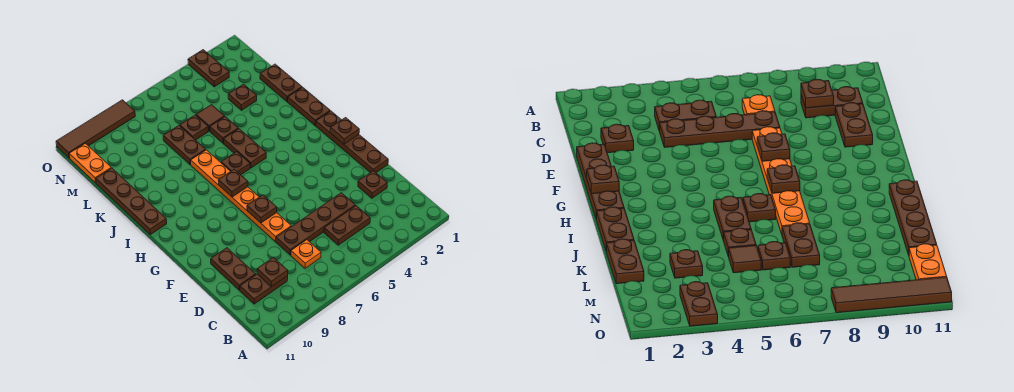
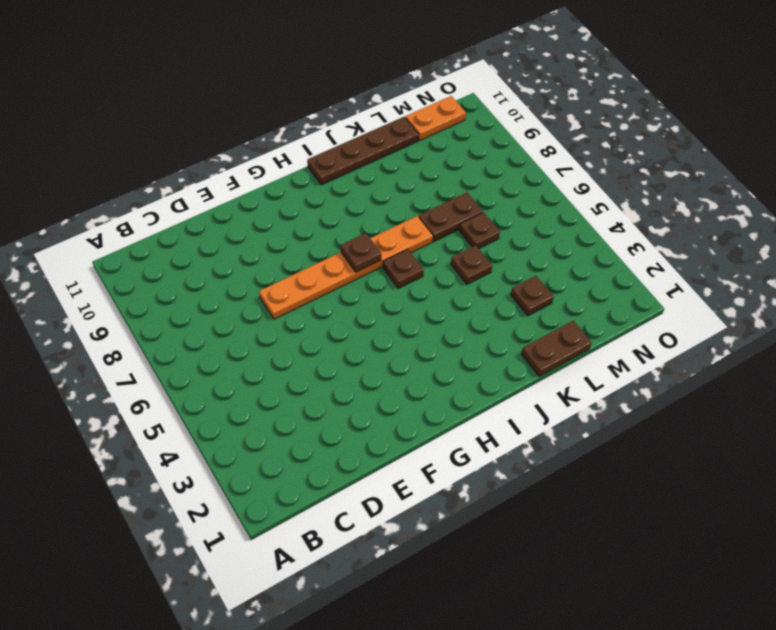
none -> brown plate C4:C5 level 1
none -> orange plate C7 level 1
none -> brown plate C9:C10 level 1

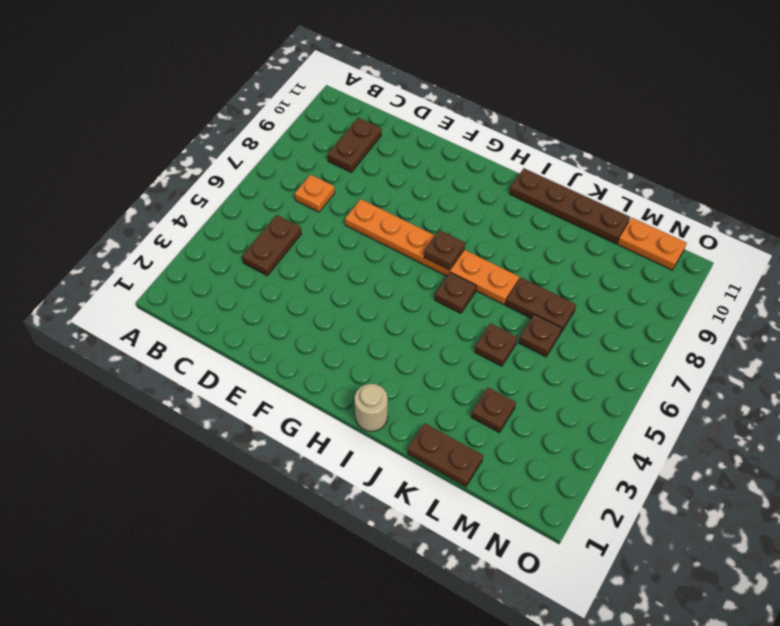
tan round brick I1 level 1 -> brown plate I1:J1 level 1
none -> brown plate D2 level 1
none -> brown plate D4:D7 level 1
none -> brown plate D10:E10 level 1

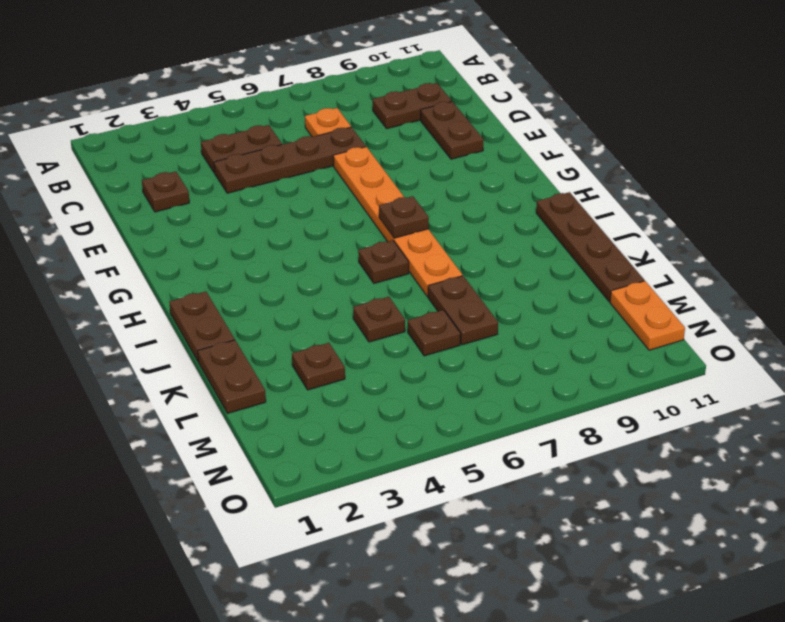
none -> brown plate E1:H1 level 1
none -> brown plate I5:J5 level 1
none -> brown tile L5 level 1

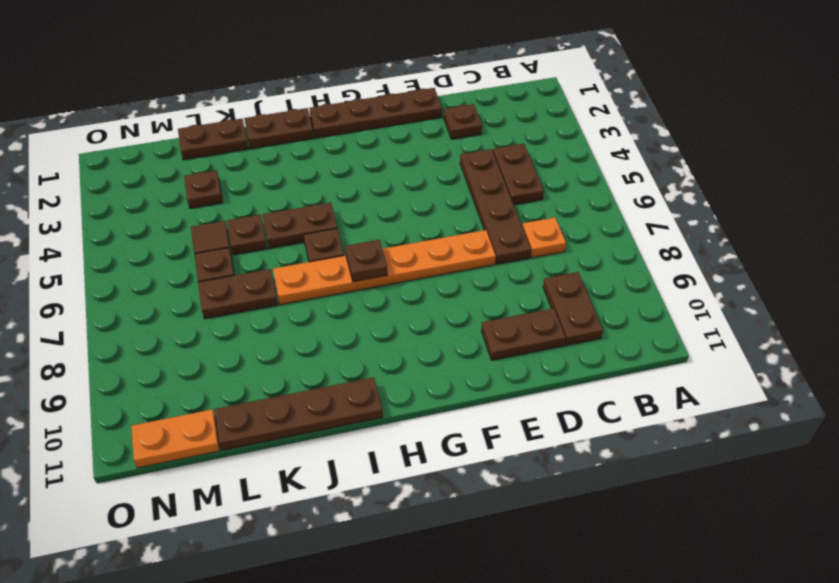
none -> brown plate N3:O3 level 1
none -> brown tile O8:O11 level 1
none -> brown plate C9 level 2

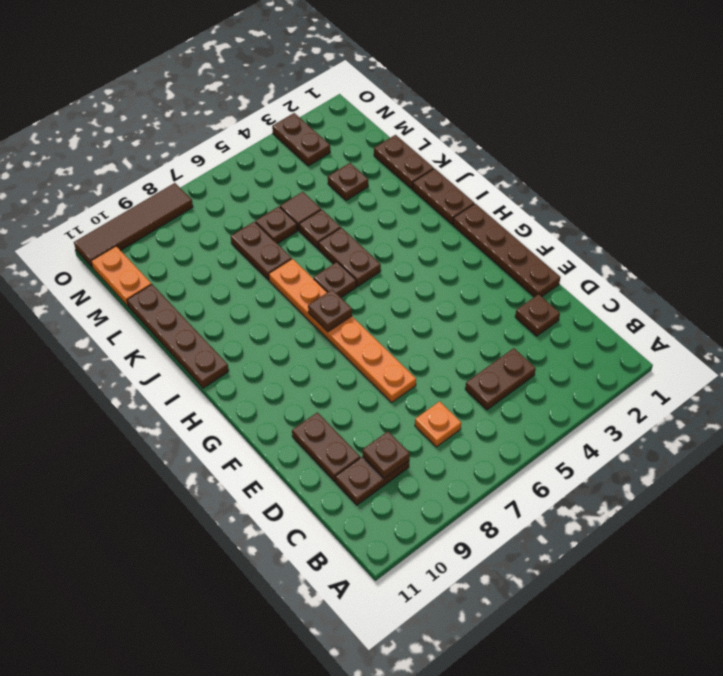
none -> brown plate D4:D7 level 1
none -> brown plate F7 level 2
none -> brown plate G1 level 2

